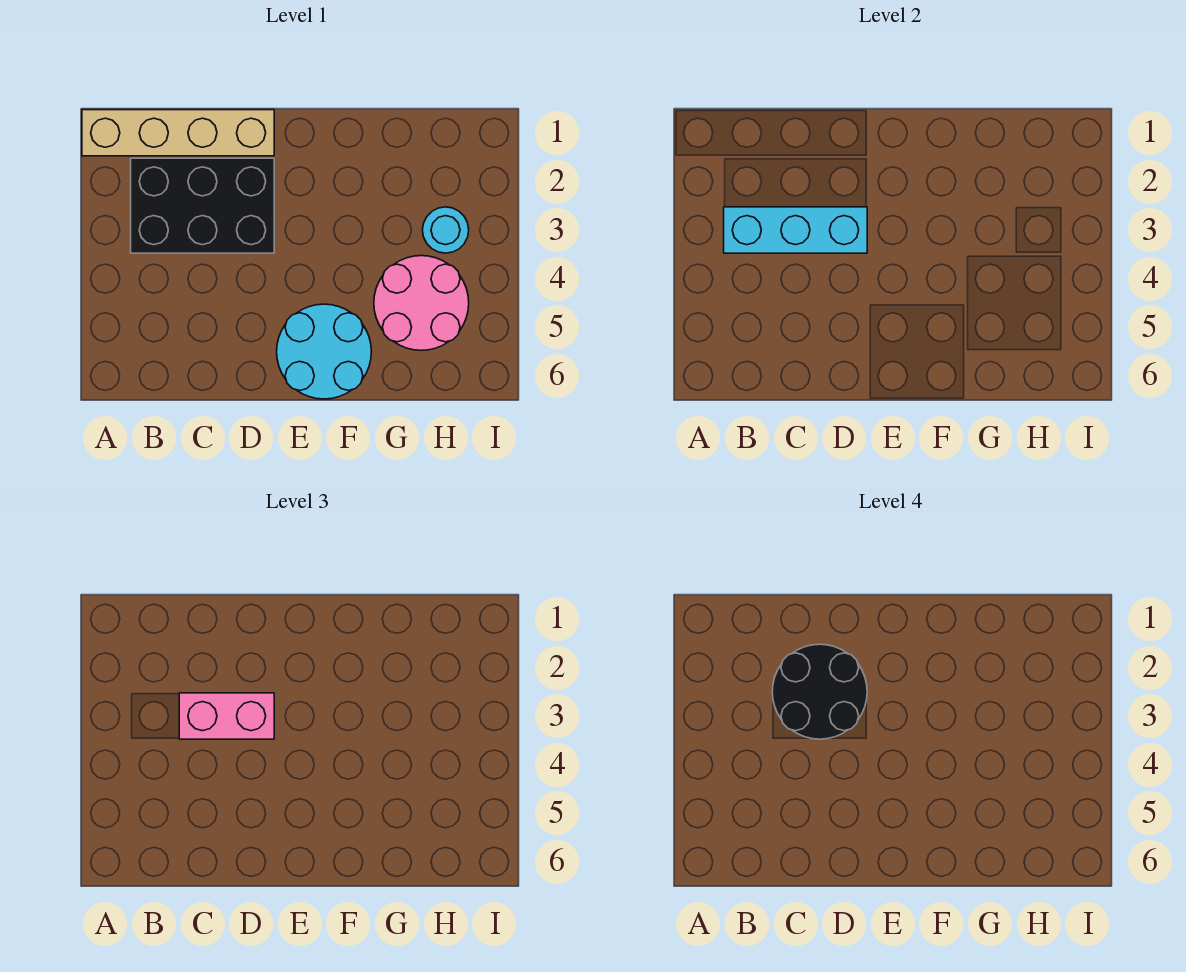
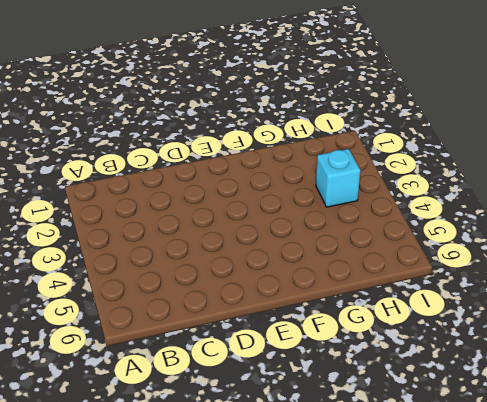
cyan brick H3 level 1 -> cyan round brick H3 level 1
none -> tan brick A1:D1 level 1
none -> black brick B2:D3 level 1

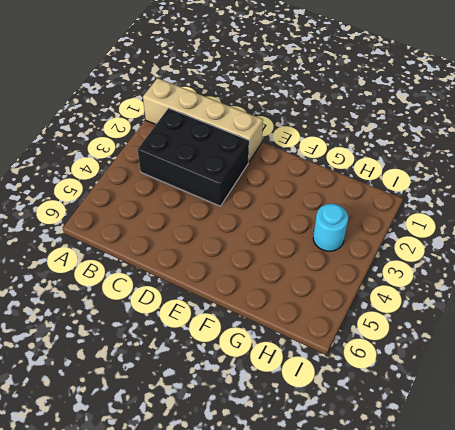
none -> cyan round brick E5:F6 level 1
none -> pink round brick G4:H5 level 1

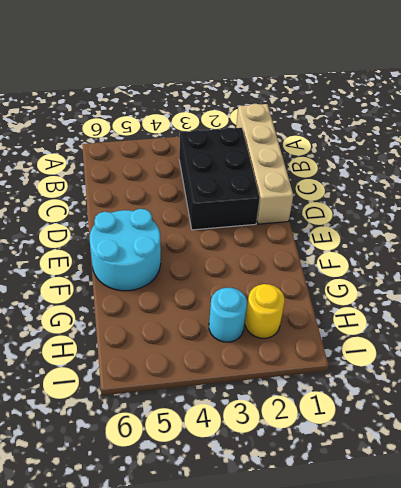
yellow round brick H2 level 1 -> none
none -> pink round brick G4:H5 level 1
none -> cyan brick B3:D3 level 2

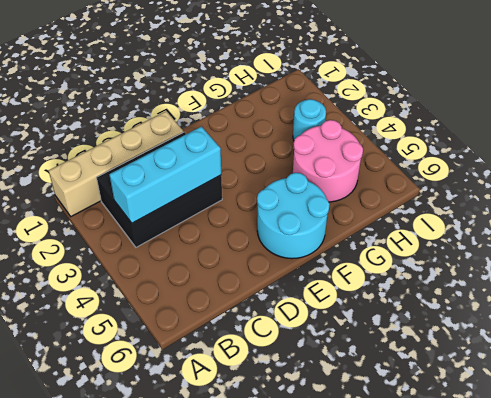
none -> pink brick C3:D3 level 3
none -> black round brick C2:D3 level 4

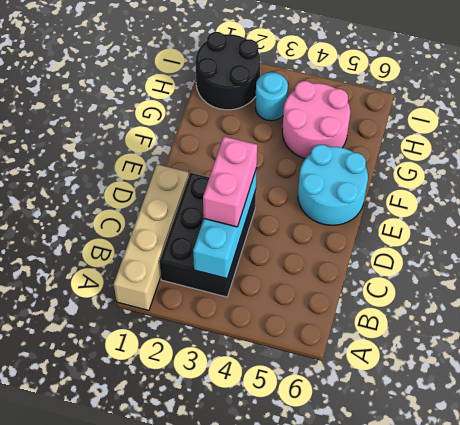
black round brick H1:I2 level 1 -> black round brick C2:D3 level 4

